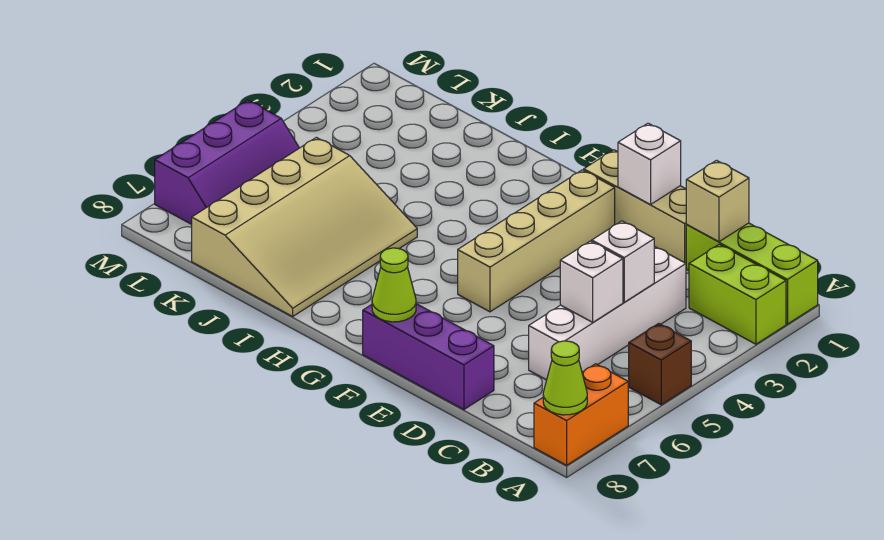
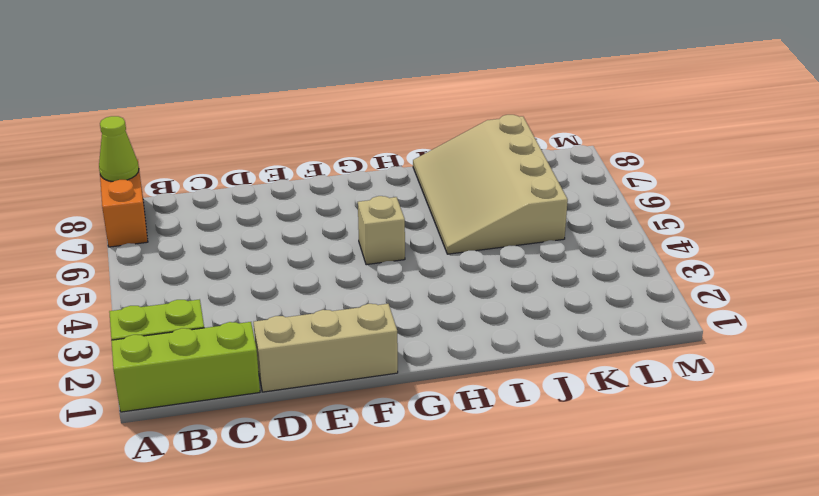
tan brick G5 level 1 -> tan brick C1 level 2
none -> brown brick A5 level 1
none -> white brick C3:C6 level 1
none -> purple brick D8:F8 level 1

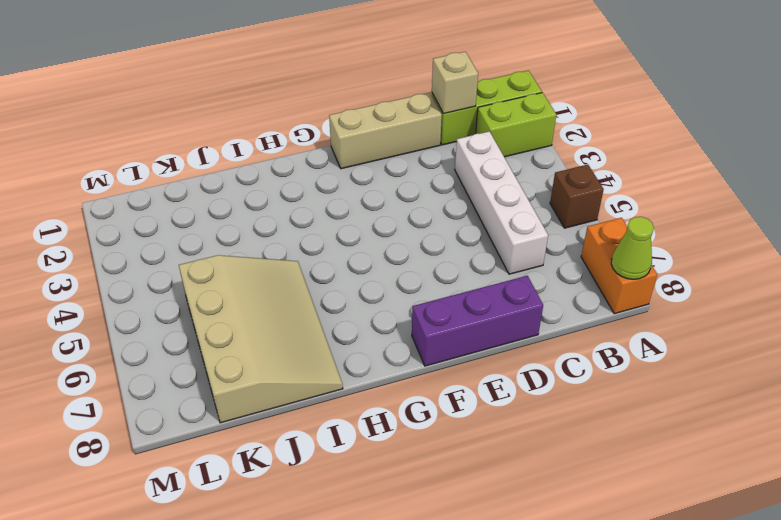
none -> tan brick F2:F5 level 1
none -> purple slope L5:M7 level 1 top M
none -> white brick C4 level 2

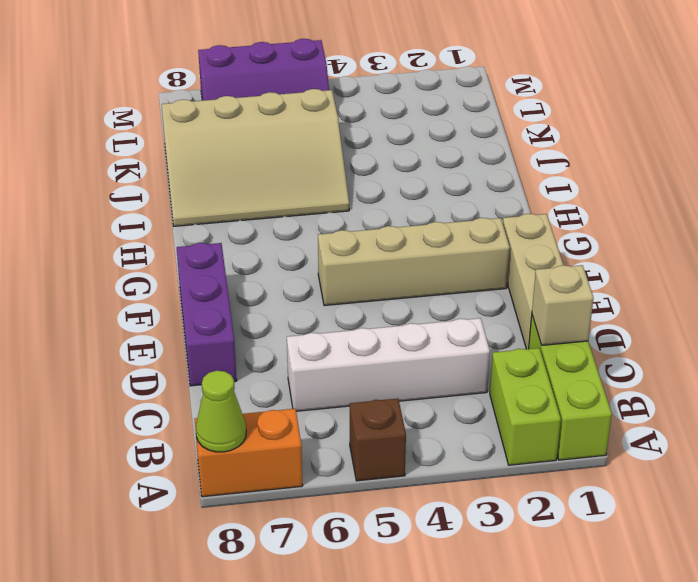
none -> white brick C4 level 2
none -> white brick C5 level 2
none -> white brick E1 level 2

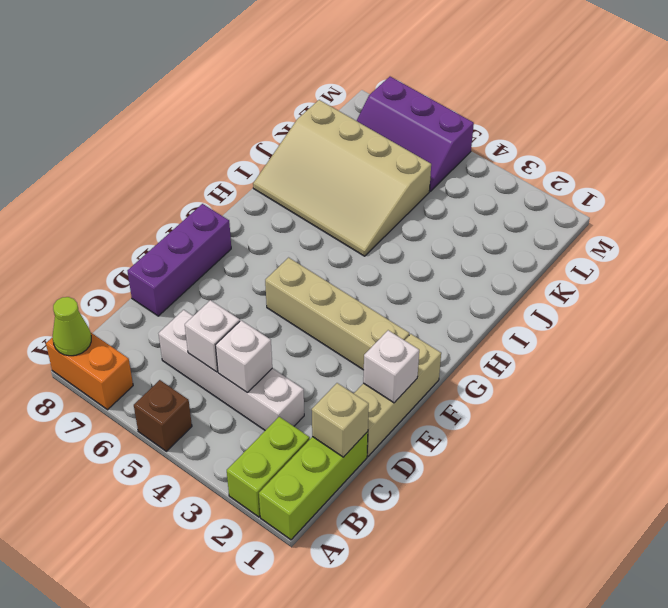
none -> lime cone F8 level 2

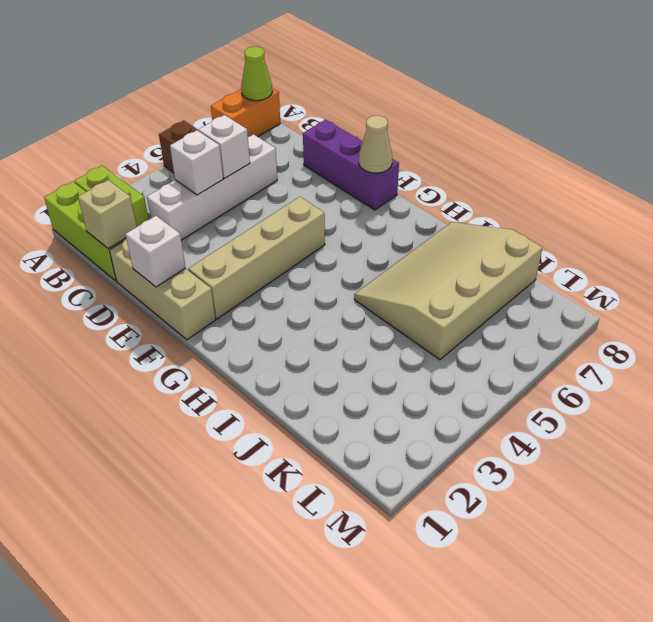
tan cone F8 level 2 -> lime cone F8 level 2
none -> purple slope L5:M7 level 1 top M

